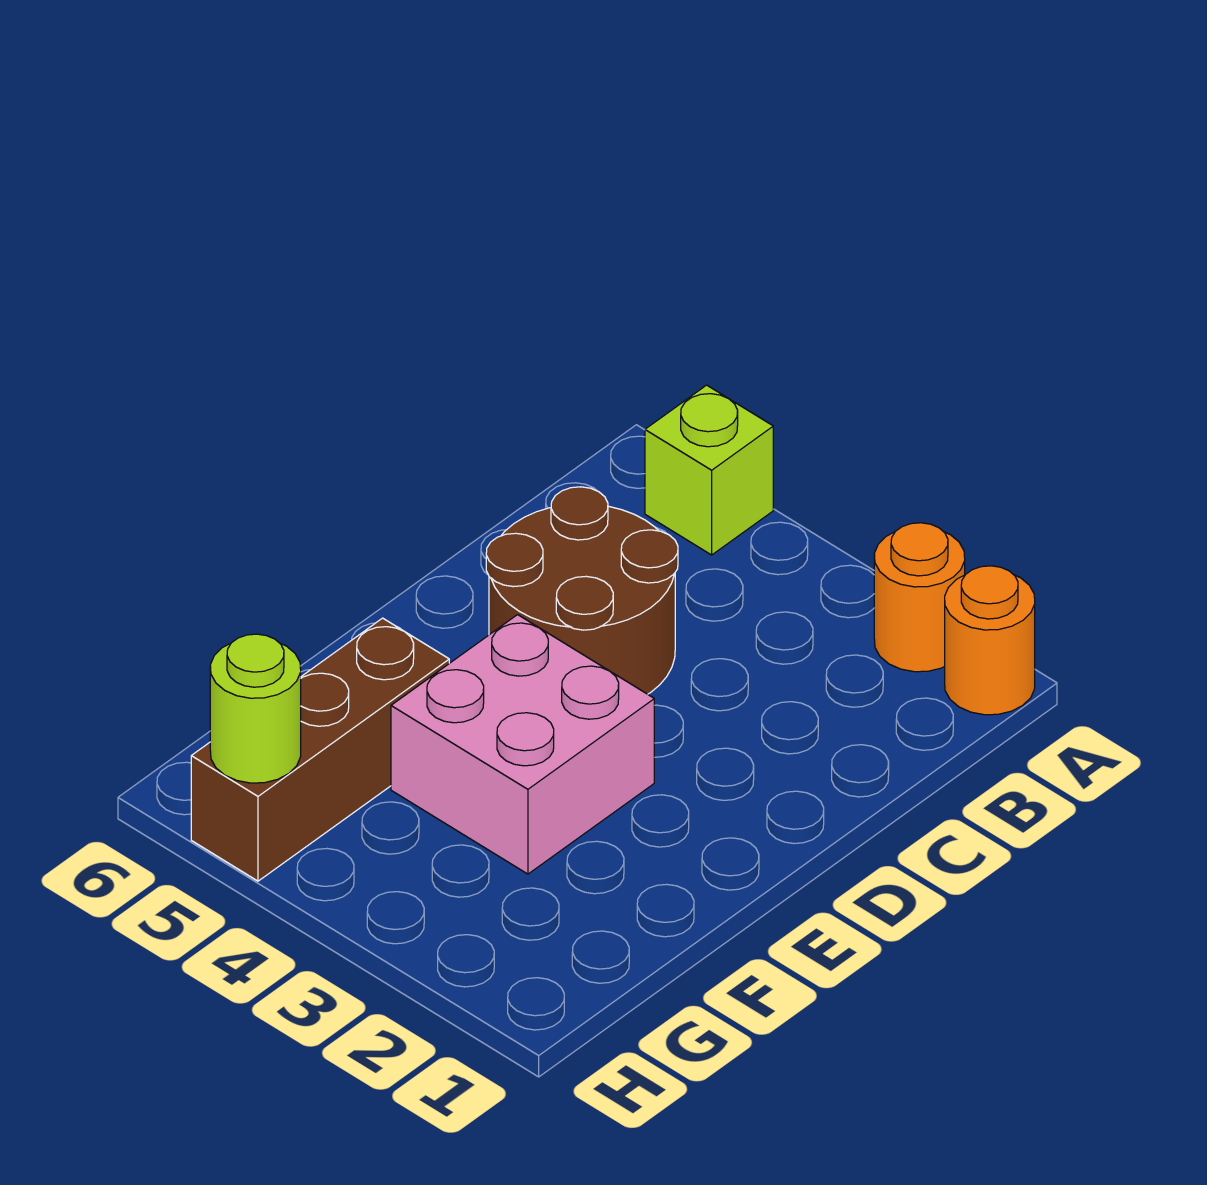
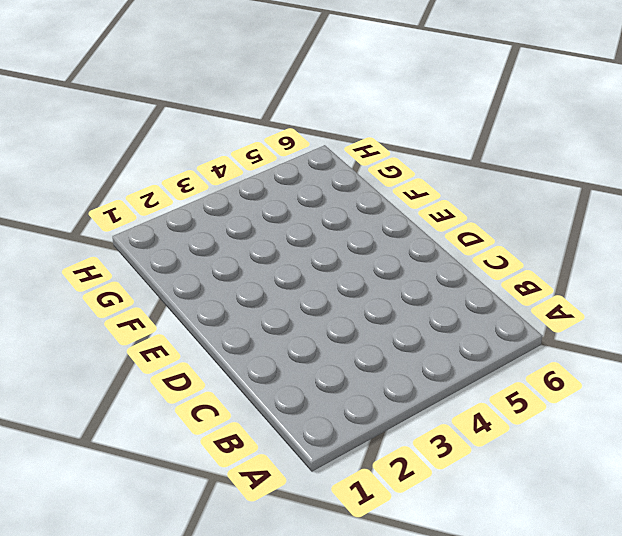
none -> orange round brick A1 level 1
none -> orange round brick A2 level 1

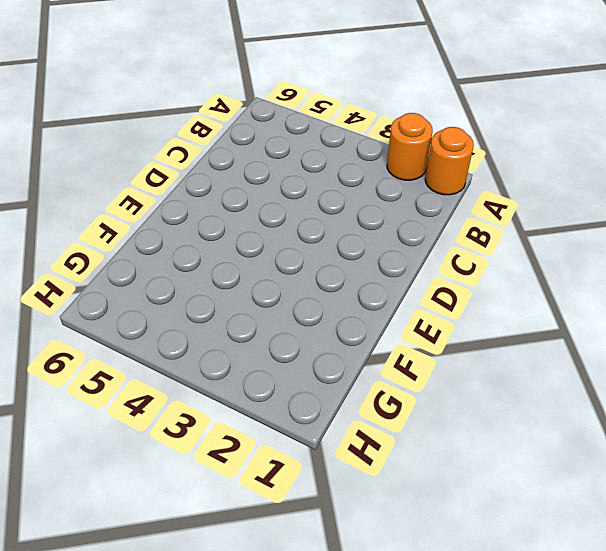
none -> lime brick A5 level 1
none -> brown round brick C4:D5 level 1

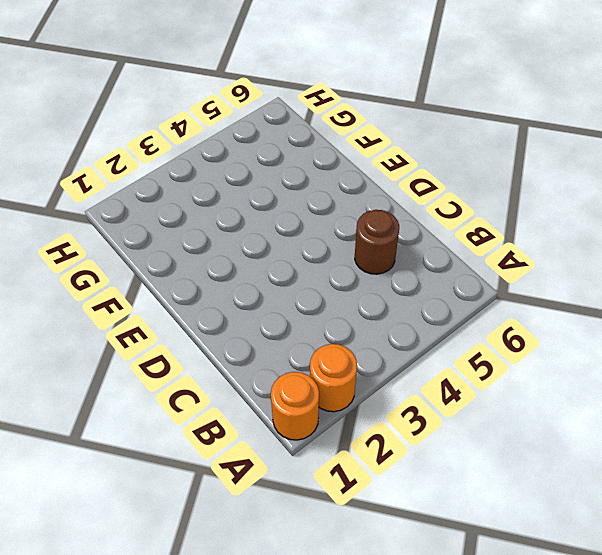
brown round brick C5 level 1 -> brown round brick C4:D5 level 1
none -> lime brick A5 level 1
none -> pink brick E3:F4 level 1

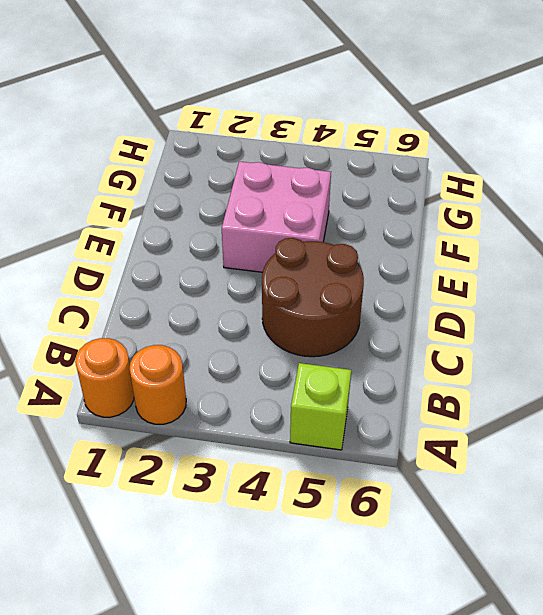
none -> brown brick F5:H5 level 1
none -> lime round brick H5 level 2

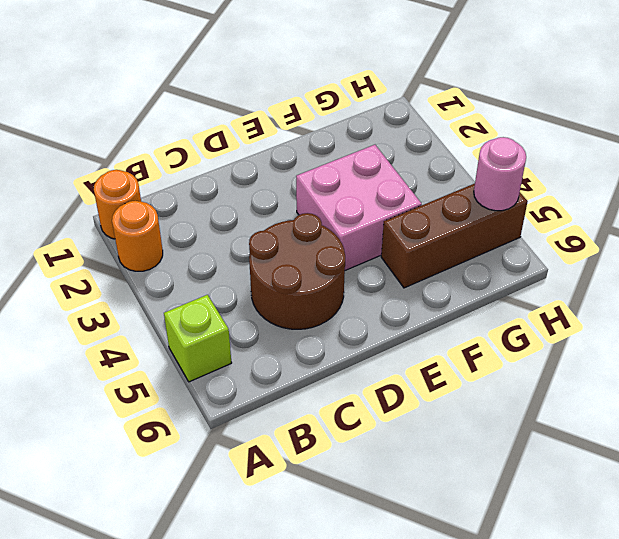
pink round brick H5 level 2 -> lime round brick H5 level 2

